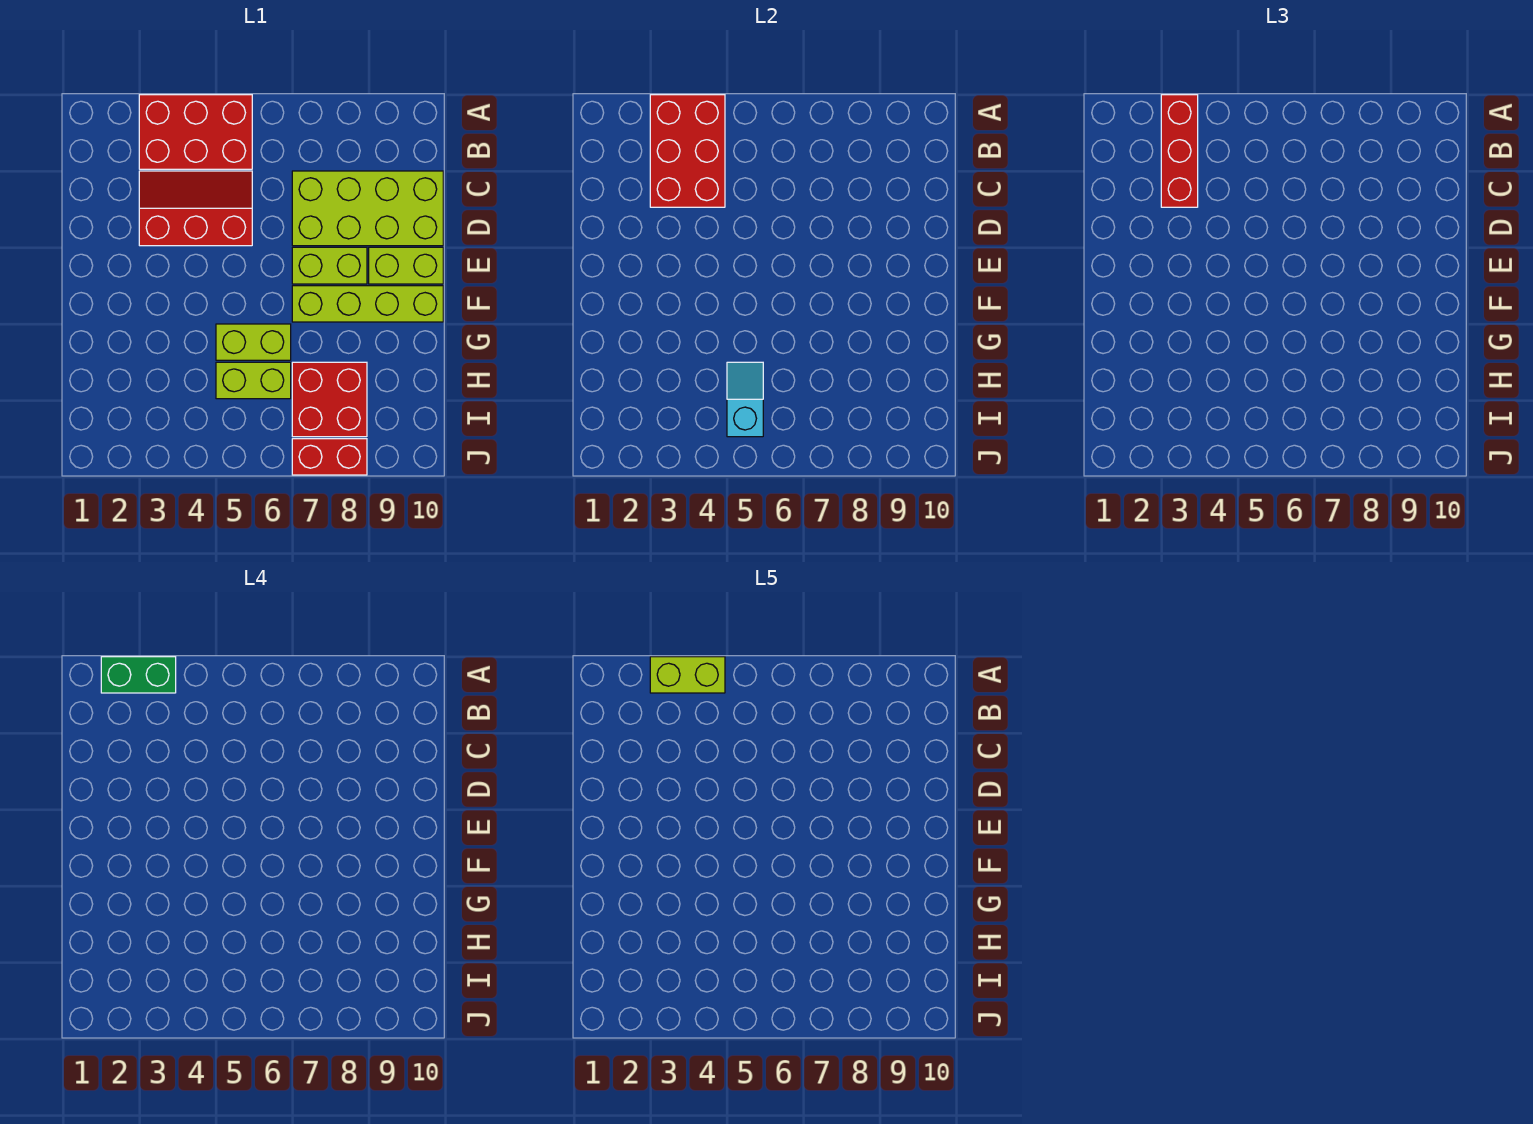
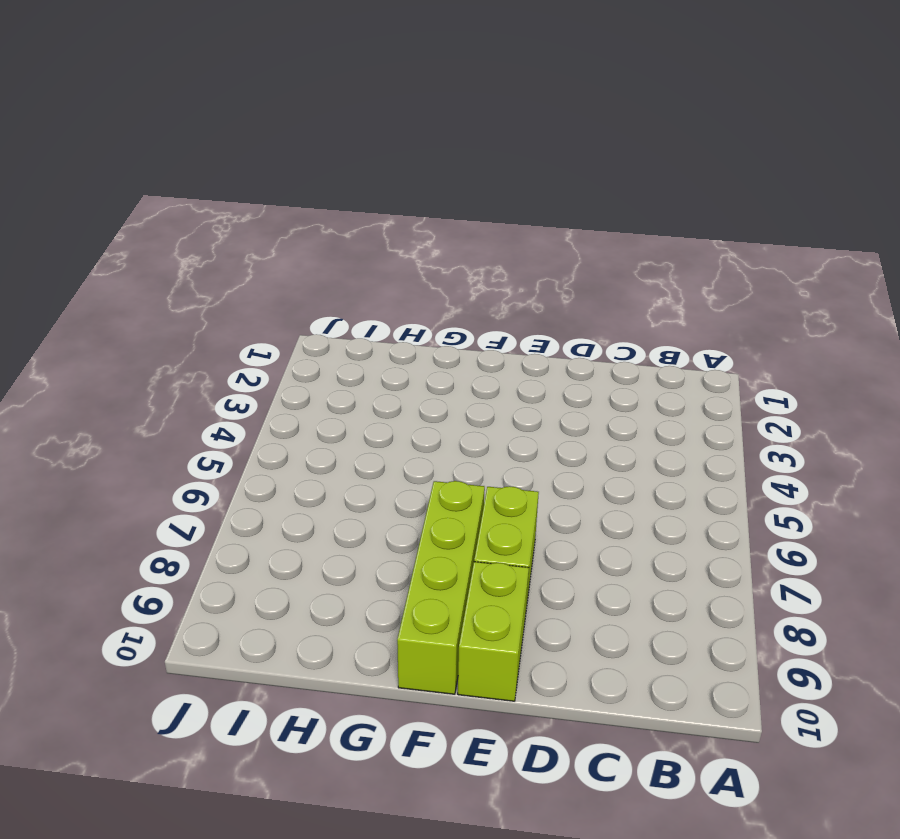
none -> red brick A3:B5 level 1
none -> red slope C3:D5 level 1 top D
none -> lime brick C7:D10 level 1

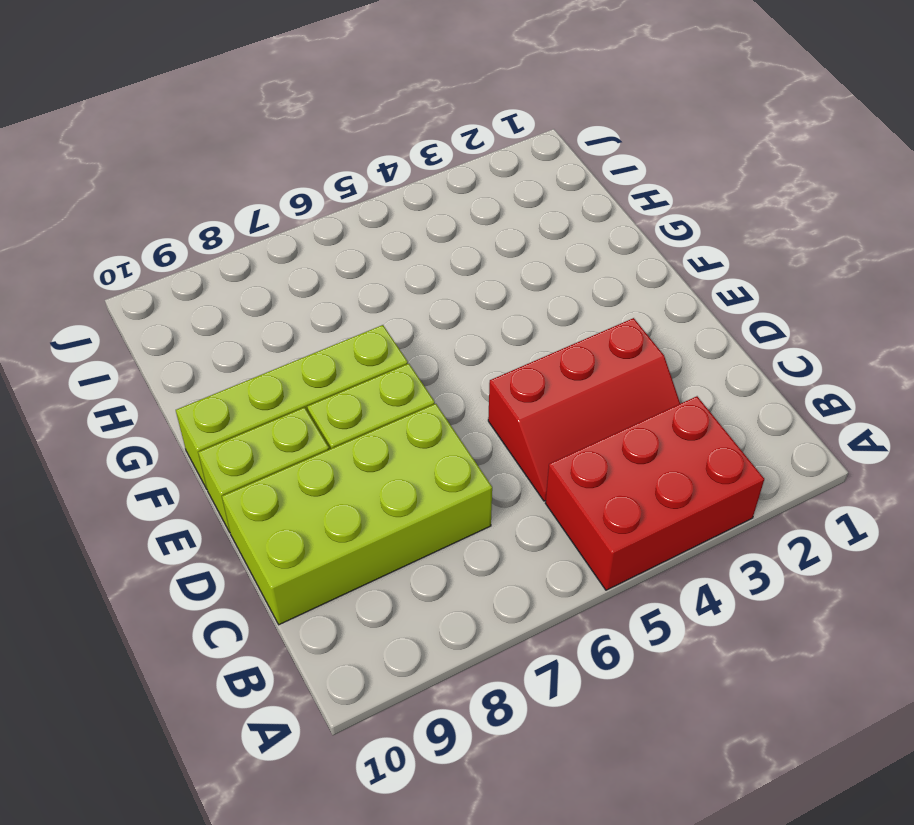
none -> lime brick G5:G6 level 1
none -> lime brick H5:H6 level 1
none -> red brick H7:I8 level 1

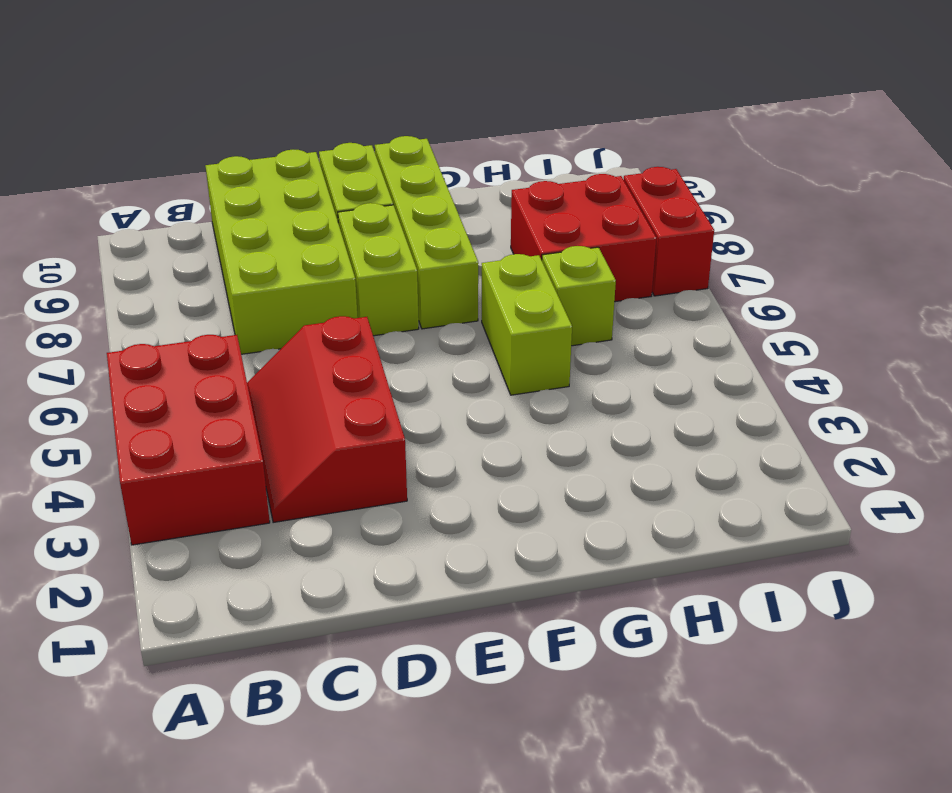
lime brick H6 level 1 -> lime brick H5:H6 level 1
none -> red brick A3:C4 level 2
none -> cyan slope H5:I5 level 2 top I
none -> red brick A3:C3 level 3

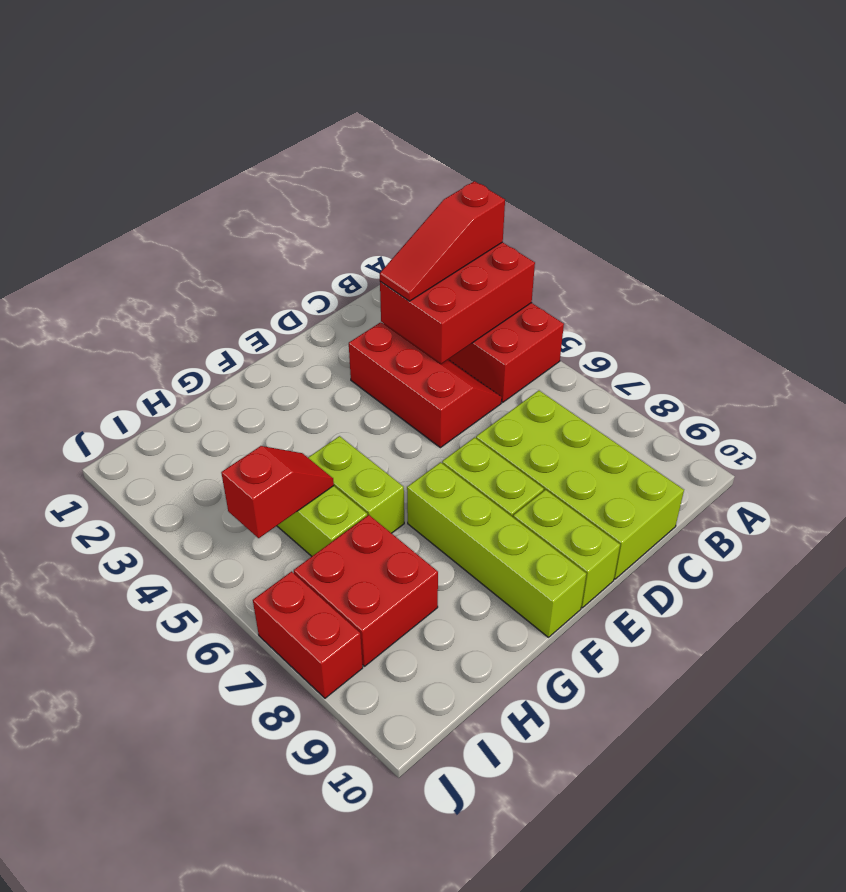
red slope A3:C3 level 3 top A -> red brick A3:C3 level 3
red slope H5:I5 level 2 top I -> cyan slope H5:I5 level 2 top I
none -> green brick A2:A3 level 4
none -> lime brick A3:A4 level 5

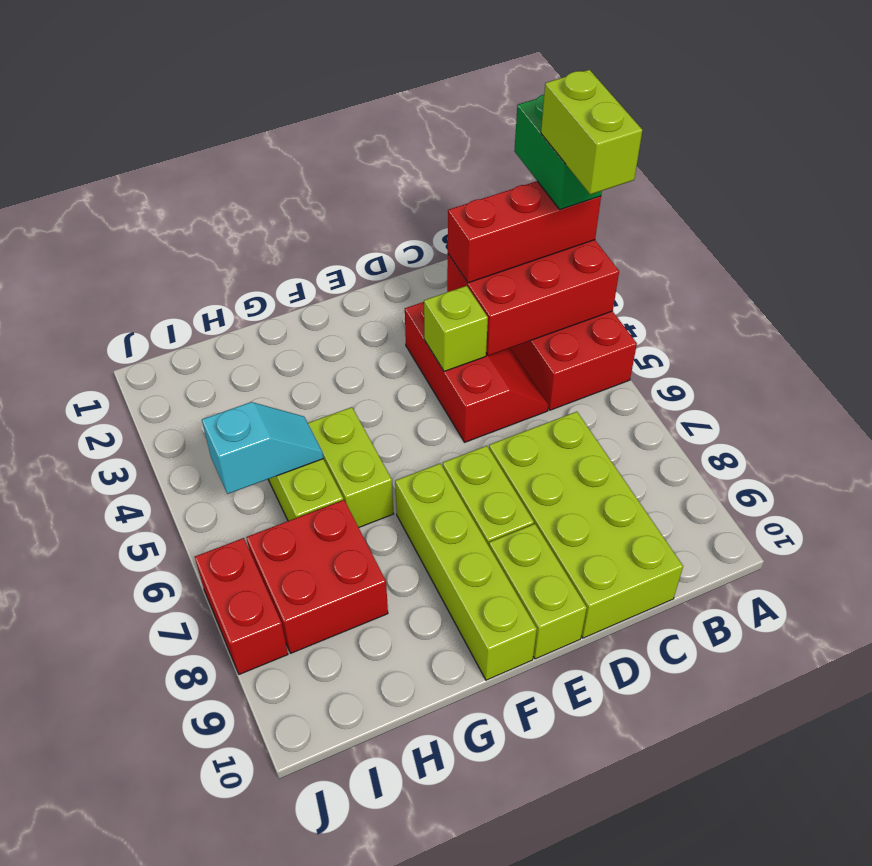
lime brick D4 level 2 -> none

